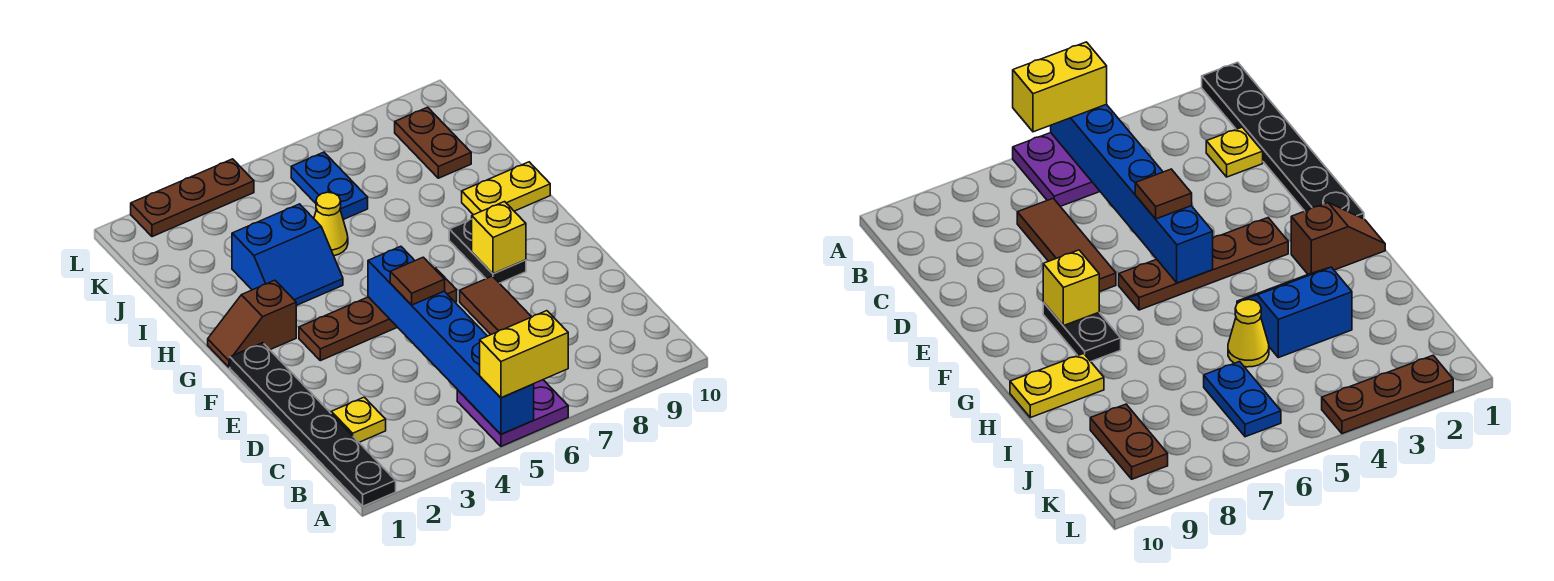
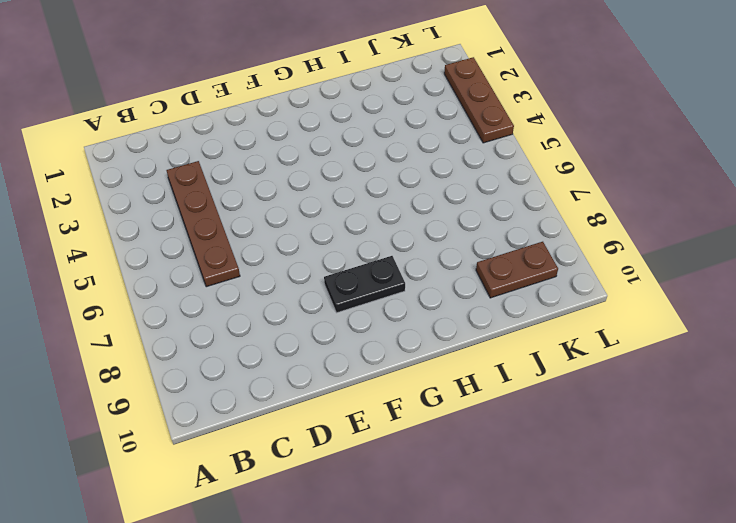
brown plate C3:C6 level 1 -> brown plate F3:F6 level 1
none -> black plate A1:F1 level 1
none -> purple plate A5:B6 level 1
none -> yellow plate C2 level 1

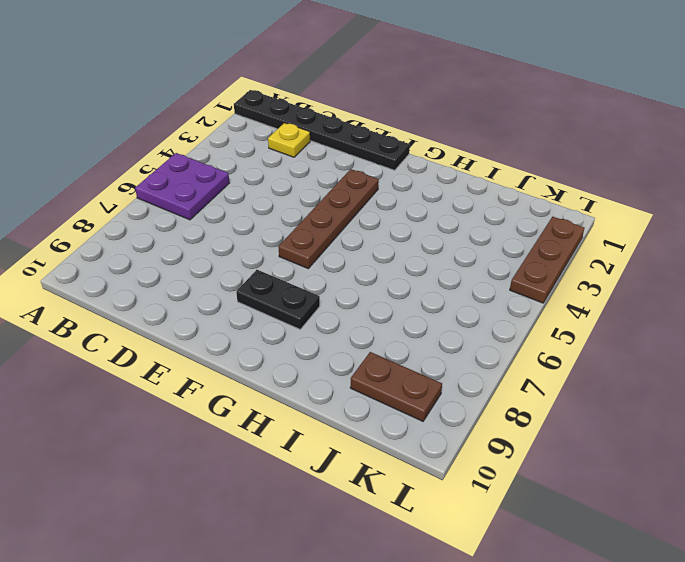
none -> brown tile C7:E7 level 1
none -> brown slope G1:G2 level 1 top 2
none -> blue slope H3:I4 level 1 top I

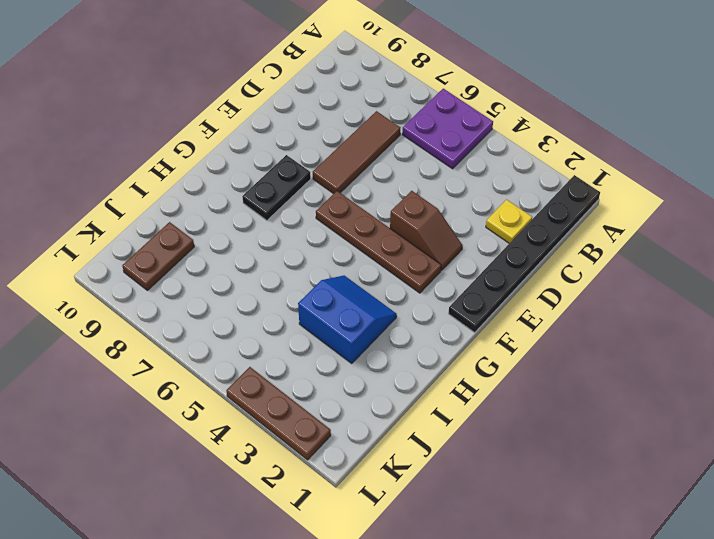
brown slope E3:E4 level 1 top 4 -> brown slope G1:G2 level 1 top 2
none -> yellow plate H9:H10 level 1
none -> yellow cone I5 level 1
none -> blue plate J6:K6 level 1

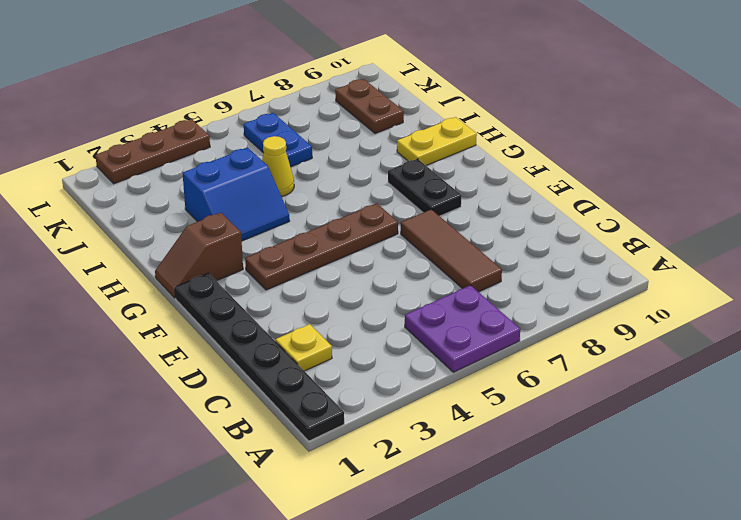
none -> blue brick A5:F5 level 2
none -> yellow brick F8 level 2
none -> yellow brick A5:A6 level 3

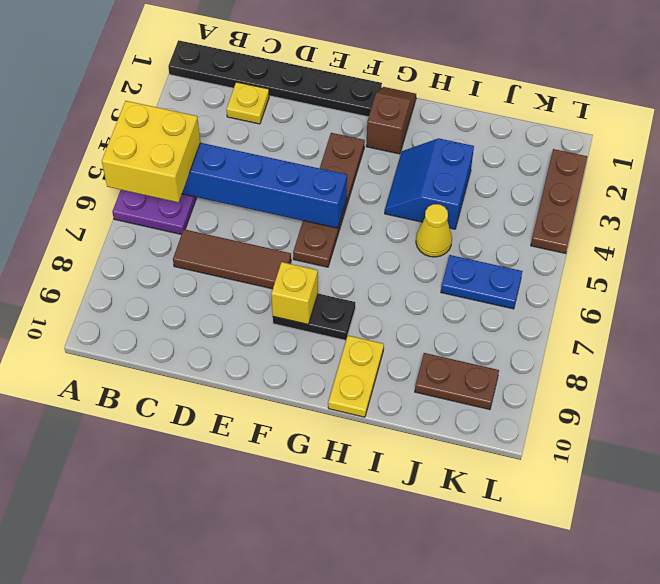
yellow brick A5:B6 level 3 -> yellow brick A5:A6 level 3
none -> brown tile E5 level 3

